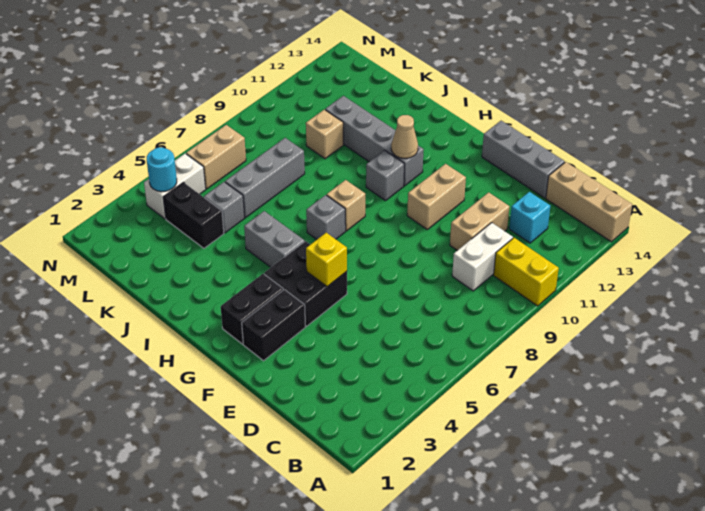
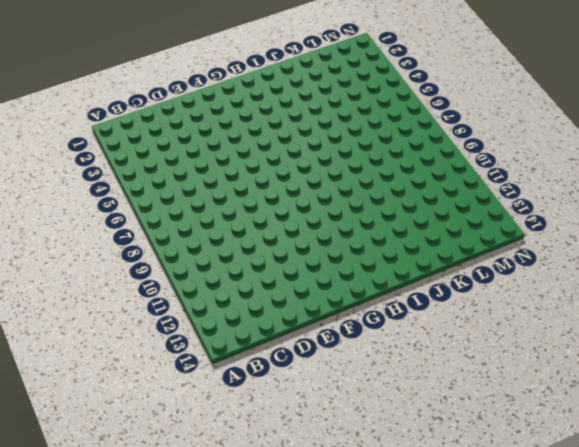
none -> yellow brick A10:B10 level 1
none -> tan brick A14:C14 level 1
none -> white brick C9:C10 level 1

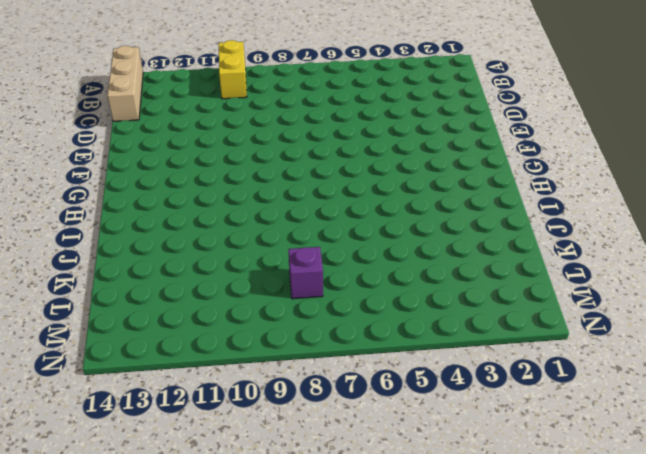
purple brick L8 level 1 -> none
none -> white brick C9:C10 level 1
none -> cyan brick C12 level 1
none -> tan brick D10:D11 level 1

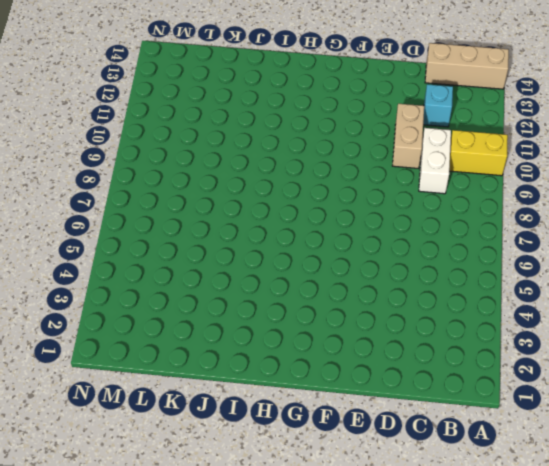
none -> grey brick D14:F14 level 1
none -> black brick F2:F3 level 1
none -> black brick F4:G5 level 1

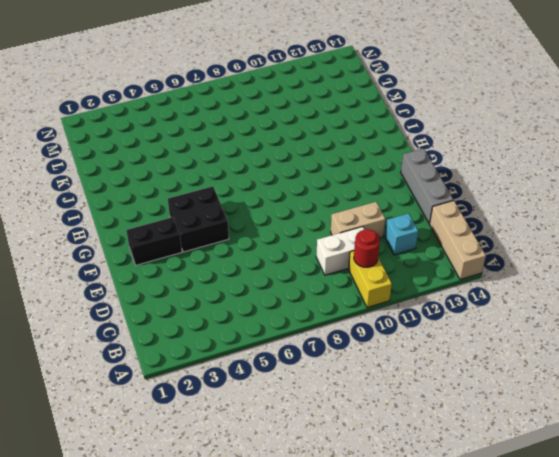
red round brick B10 level 2 -> none
none -> tan brick F10:F11 level 1
none -> black brick G2:G3 level 1
none -> grey brick H5:I5 level 1

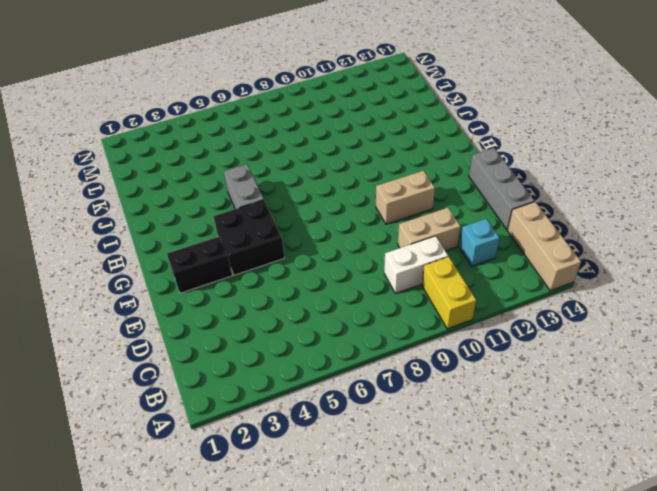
none -> black brick G2:G3 level 1
none -> grey brick H7 level 1
none -> tan brick H8 level 1

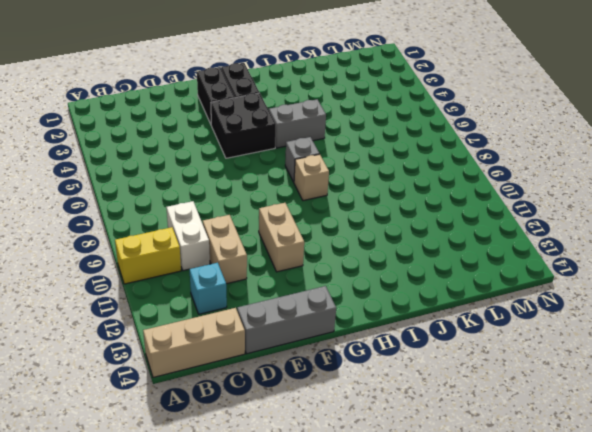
none -> grey brick H10 level 1
none -> grey brick H11:K11 level 1
none -> black brick K4:L4 level 1

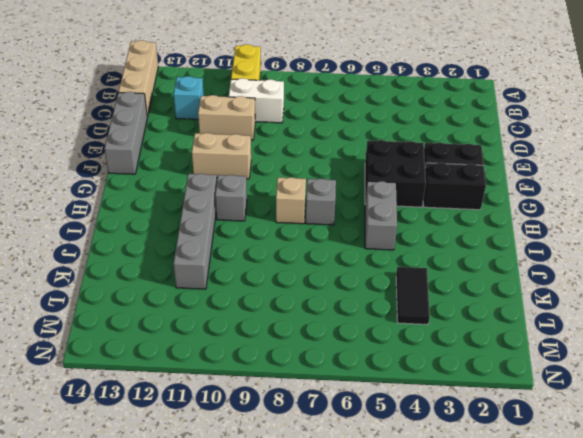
black tile K4:L4 level 1 -> black brick K4:L4 level 1
none -> grey brick K5 level 1
none -> grey brick K6:K8 level 1
none -> tan brick K10 level 1

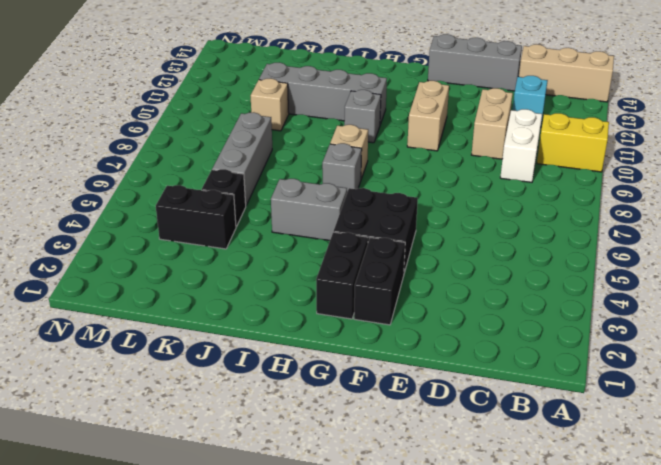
black brick K5 level 1 -> grey brick K5 level 1
none -> white brick M4:M5 level 1
none -> tan brick M6:M7 level 1
none -> yellow brick F5 level 2

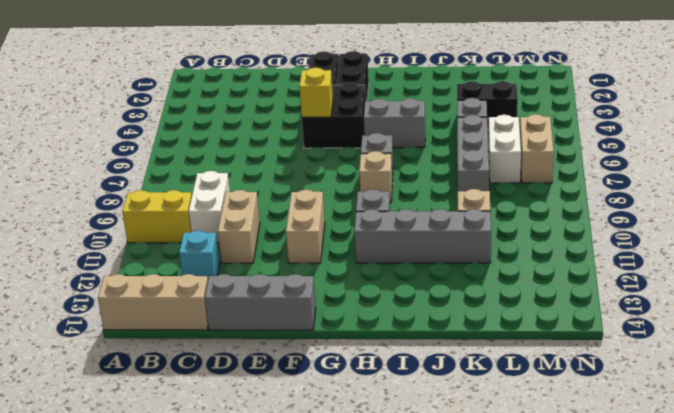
white brick L6:L7 level 1 -> white brick M4:M5 level 1
none -> tan cone H11 level 2
none -> cyan round brick M4 level 2

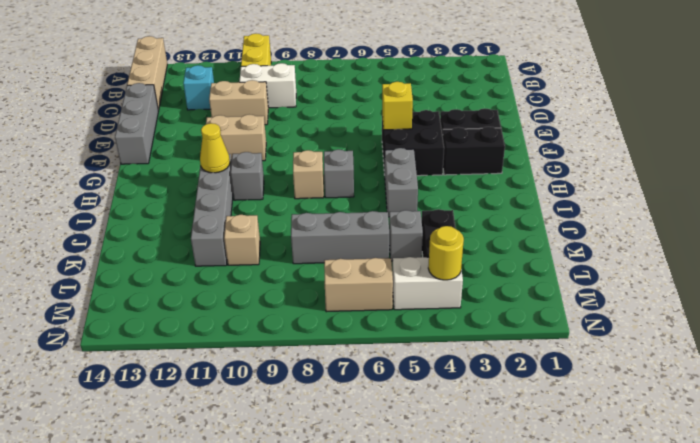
yellow cone H11 level 2 -> tan cone H11 level 2
yellow round brick M4 level 2 -> cyan round brick M4 level 2

